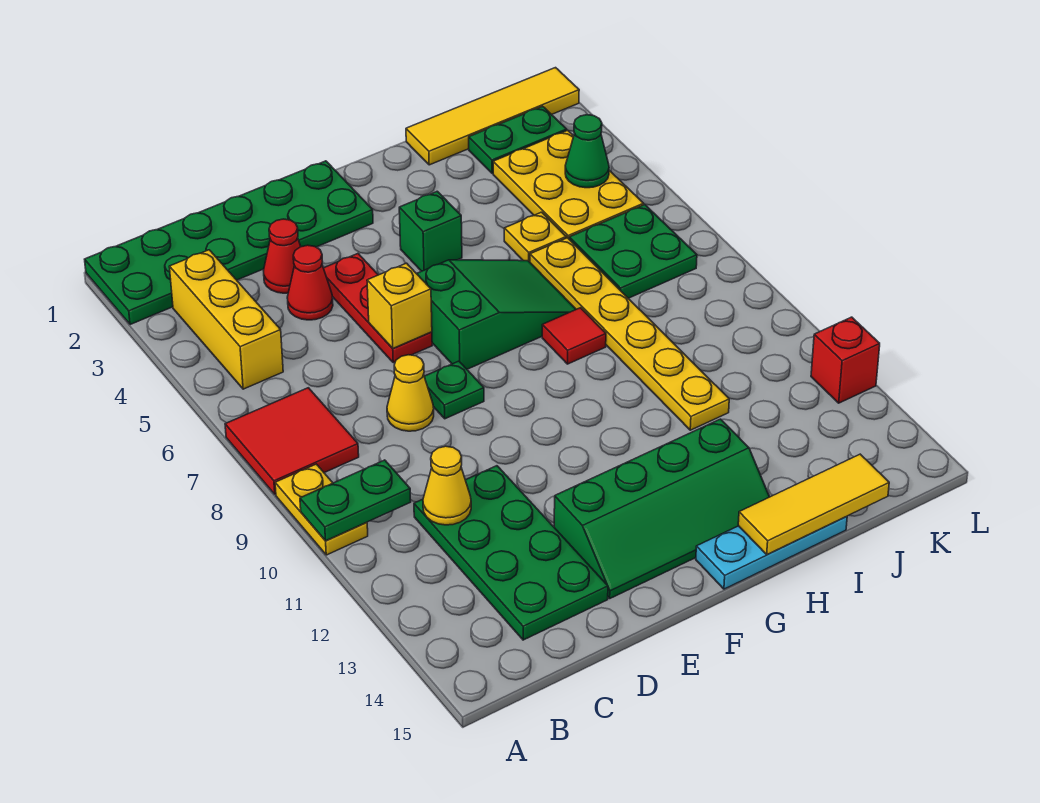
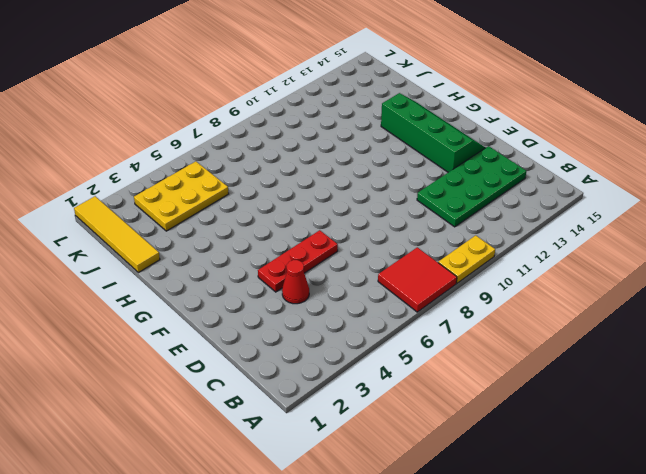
none -> green plate A1:F2 level 1
none -> yellow brick B3:B5 level 1
none -> red cone D3 level 1

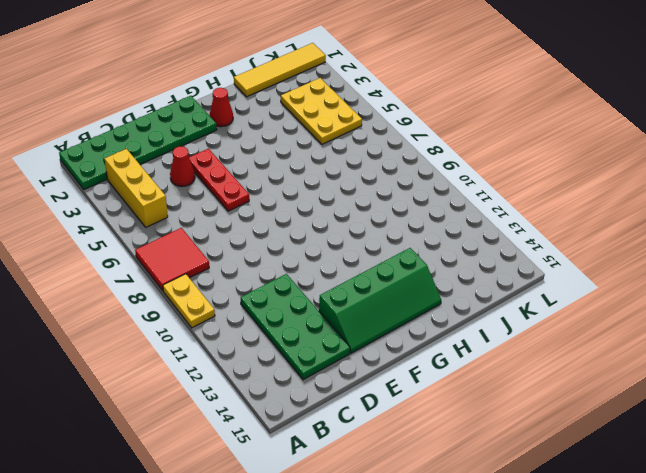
red cone G2 level 1 -> red cone D3 level 1
none -> yellow cone D8 level 1
none -> green plate E8 level 1
none -> green slope F6:H7 level 1 top F

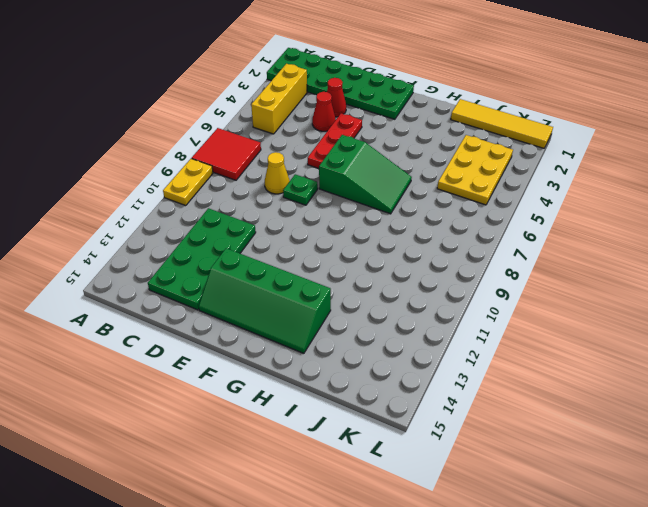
none -> green brick G4 level 1
none -> cyan plate G15:I15 level 1
none -> red tile H8 level 1

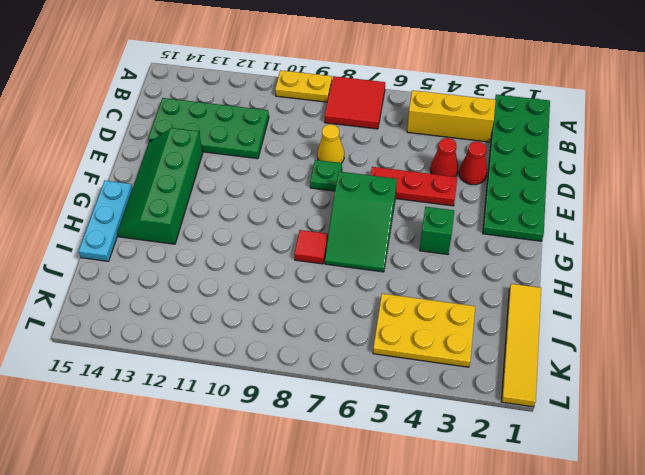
none -> yellow plate I5 level 1
none -> yellow plate I6:I11 level 1
none -> green plate J2:K2 level 1

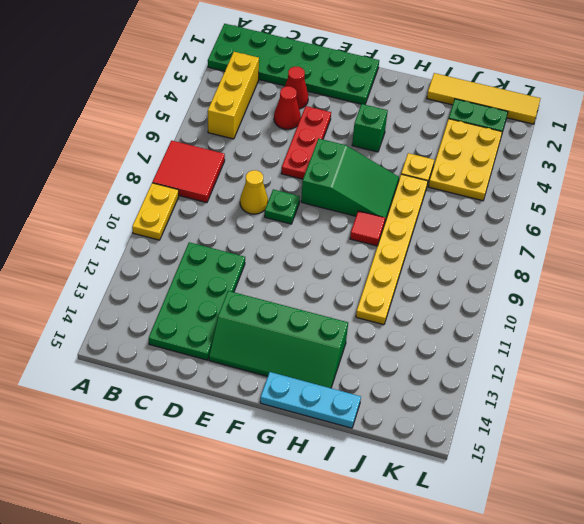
none -> green plate J6:K7 level 1
none -> red brick L12 level 1
none -> green plate A10:B10 level 2

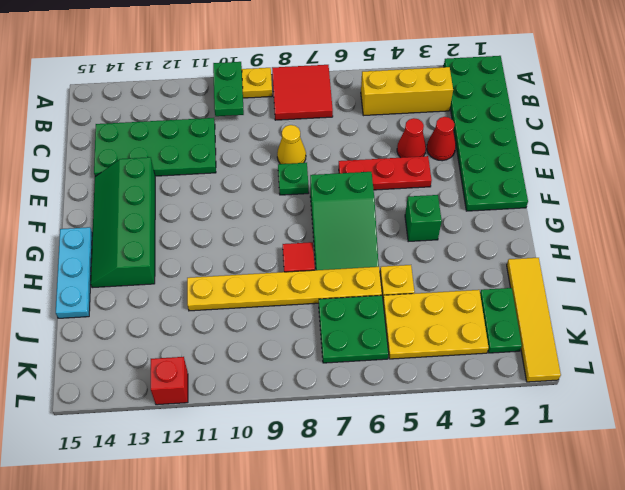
none -> yellow cone C11 level 2
none -> yellow brick E6 level 2
none -> yellow tile H15:J15 level 2

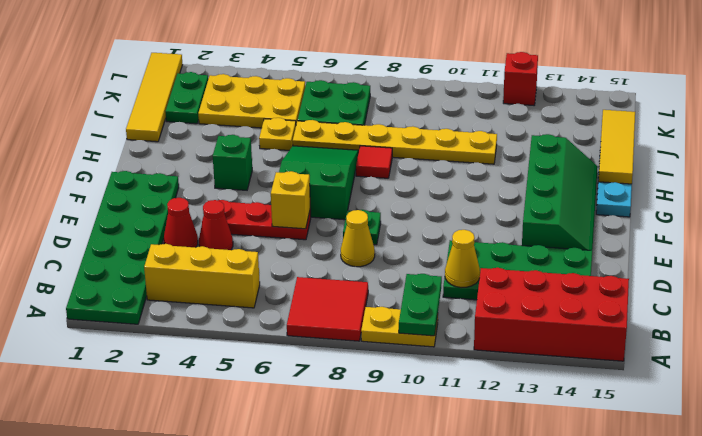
red brick A12:B15 level 1 -> none
none -> green cone K4 level 2

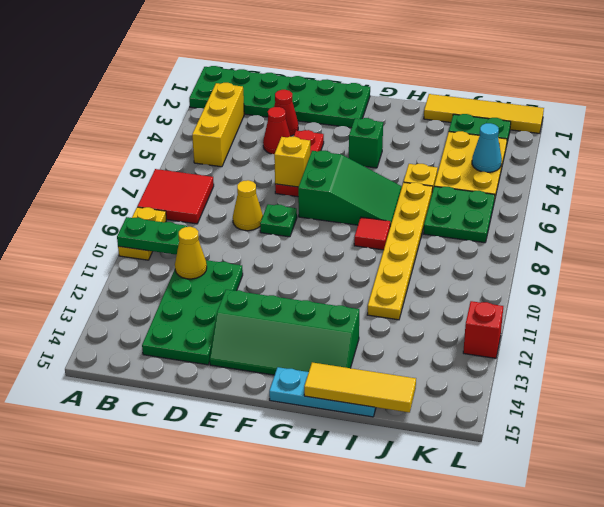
cyan cone K4 level 2 -> green cone K4 level 2

